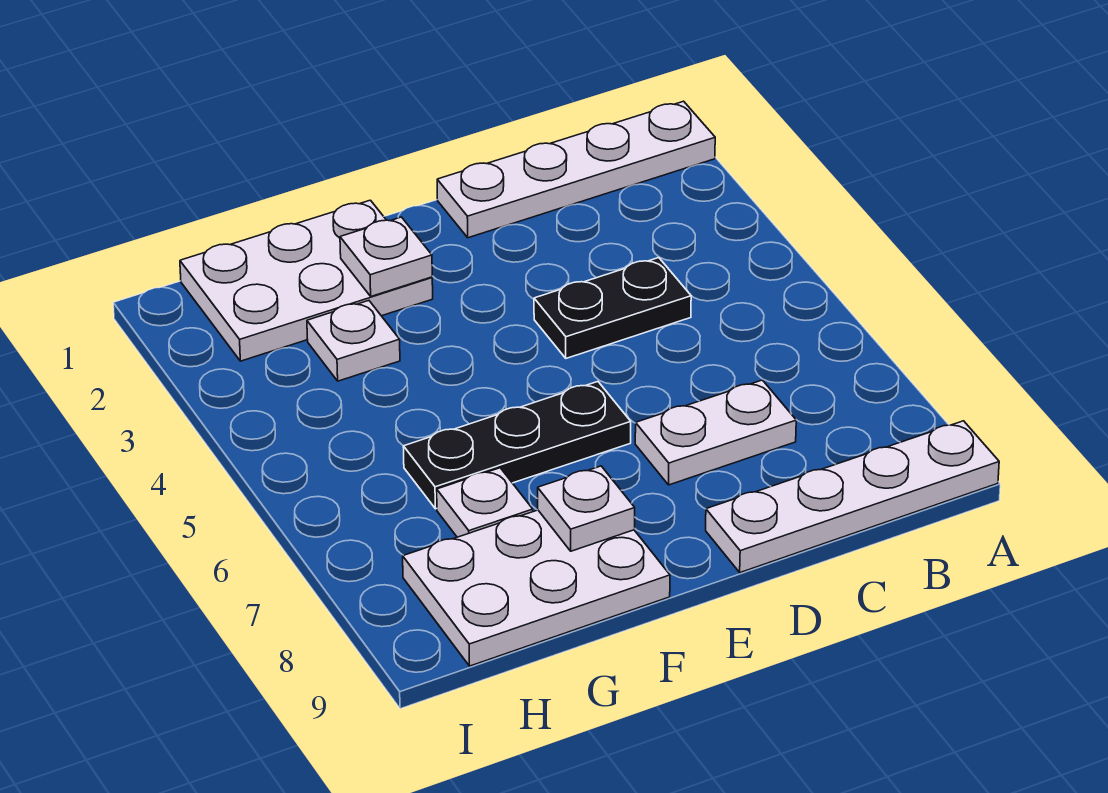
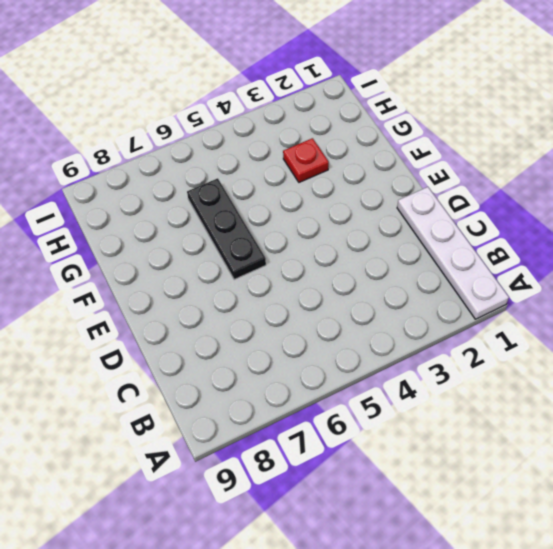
red plate G3 level 1 -> white plate G3 level 1
none -> white plate A9:D9 level 1
none -> black plate C4:D4 level 1

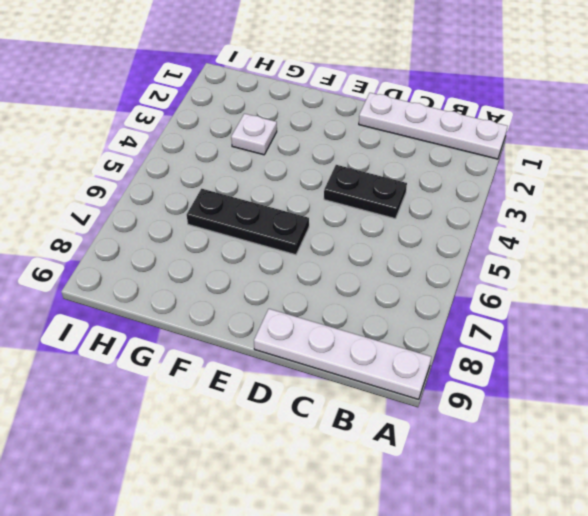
none -> white plate C7:D7 level 1
none -> white plate F1:H2 level 1

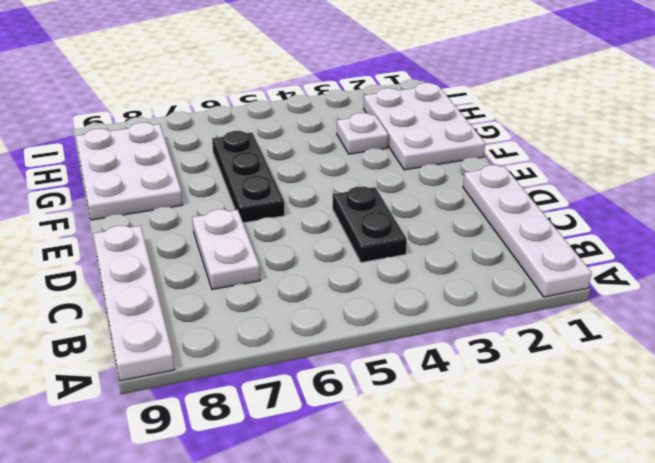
none -> white plate G7 level 1
none -> white plate F2 level 2

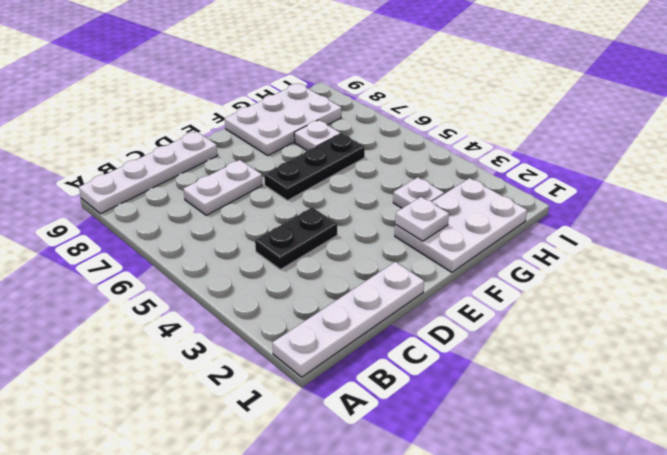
none -> white plate F8 level 2

